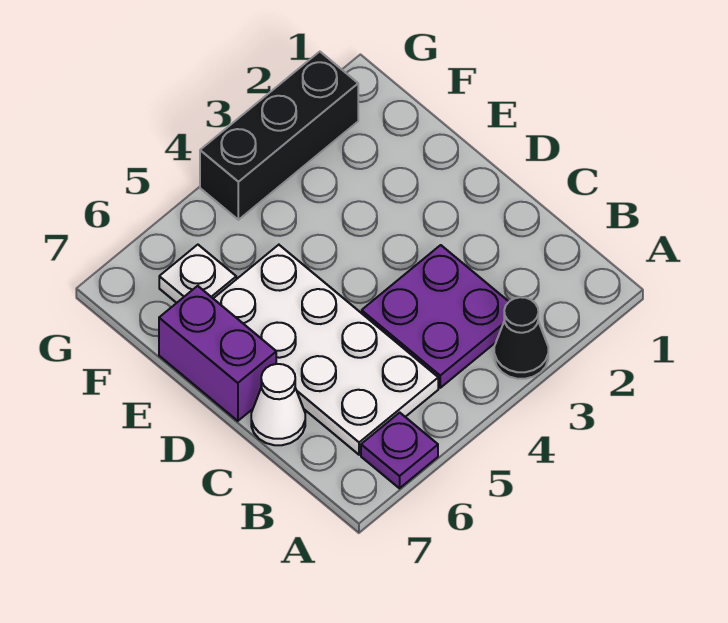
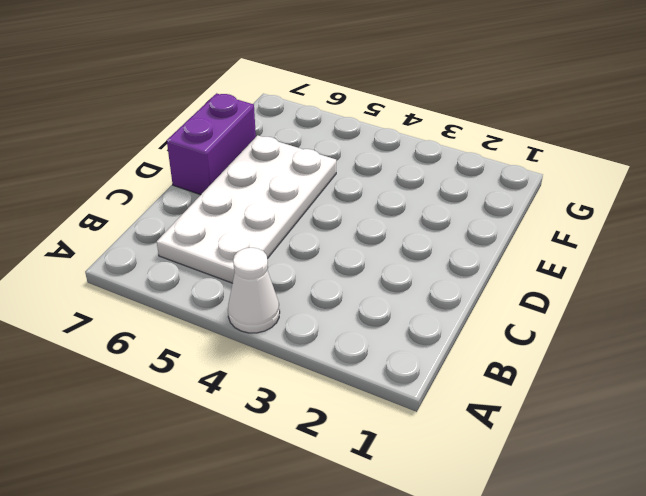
white cone A4 level 1 -> white cone C7 level 1
none -> black cone A3 level 1
none -> purple plate A6 level 1

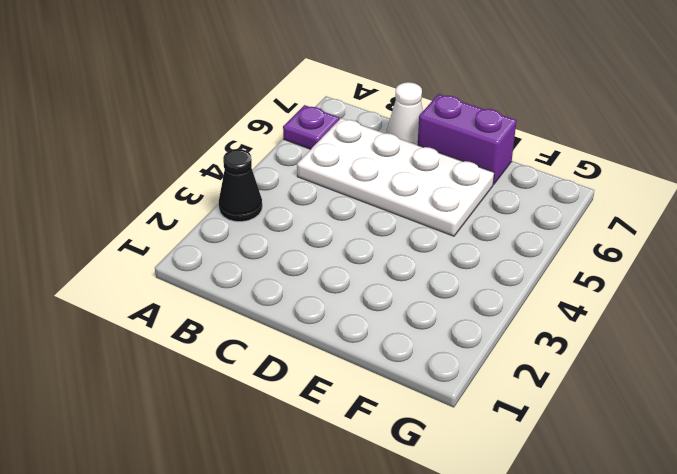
none -> purple plate B3:C4 level 1
none -> white plate F6 level 1

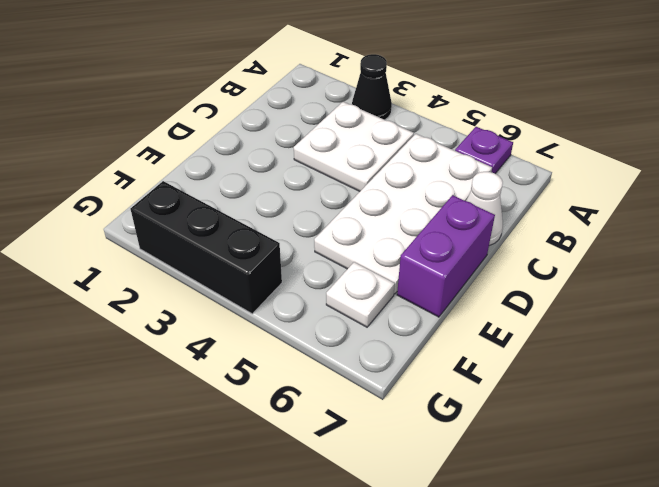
white plate B3:C4 level 1 -> purple plate B3:C4 level 1

